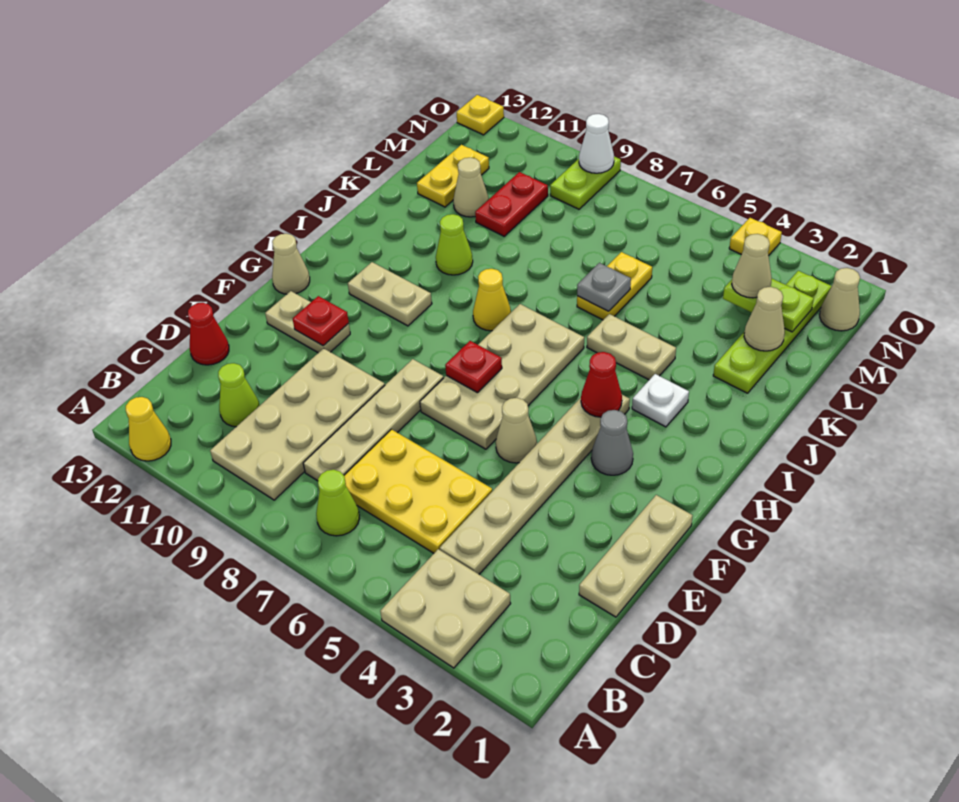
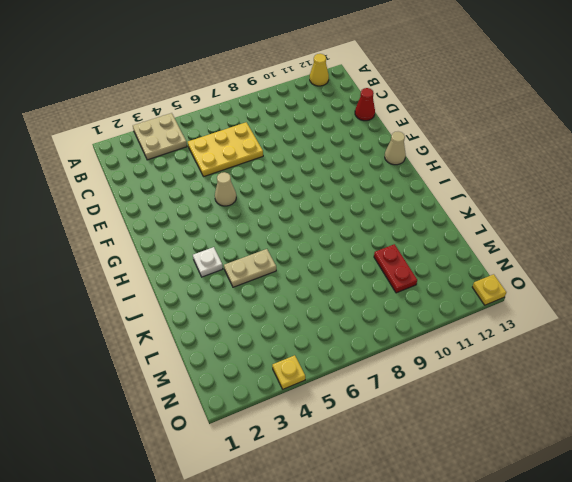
none -> lime cone B7 level 1
none -> tan plate B9:E10 level 1
none -> tan plate C4:H4 level 1
none -> tan plate C8:F8 level 1

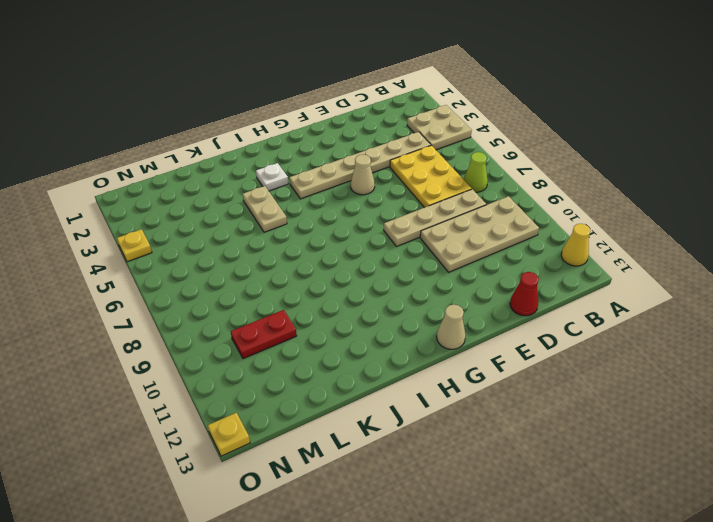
none -> lime cone C11 level 1
none -> tan plate D1:F1 level 1
none -> tan plate F6:I7 level 1
none -> tan plate F11:F12 level 1

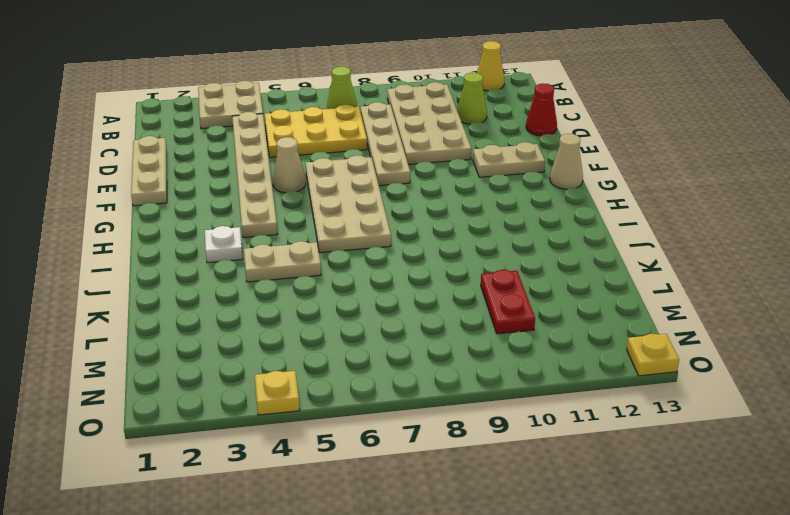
none -> grey cone G3 level 1
none -> tan plate H10:H11 level 1
none -> yellow cone I8 level 1
none -> lime cone J10 level 1

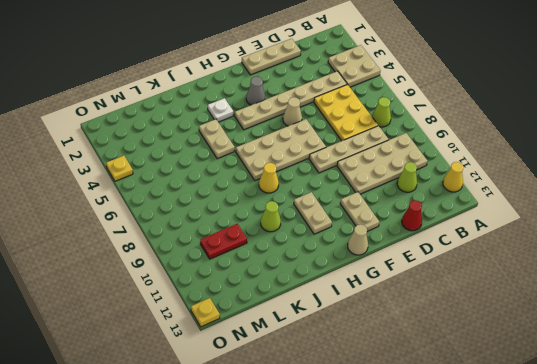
none -> lime plate K2:N2 level 1
none -> yellow plate K6:L6 level 1
none -> tan cone L11 level 1
none -> yellow plate L12:M12 level 1

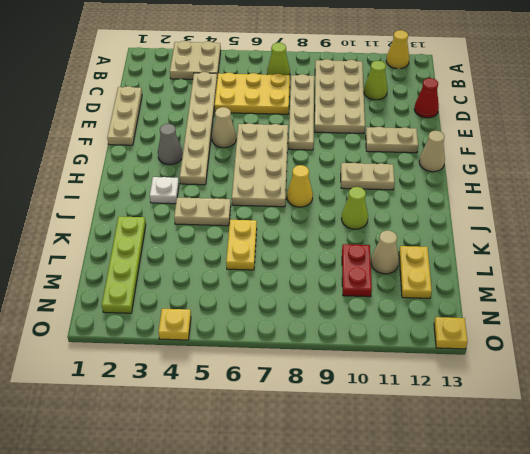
none -> tan cone N1 level 1
none -> lime plate N9:O9 level 1
none -> red plate F11 level 2
none -> red plate G7 level 2

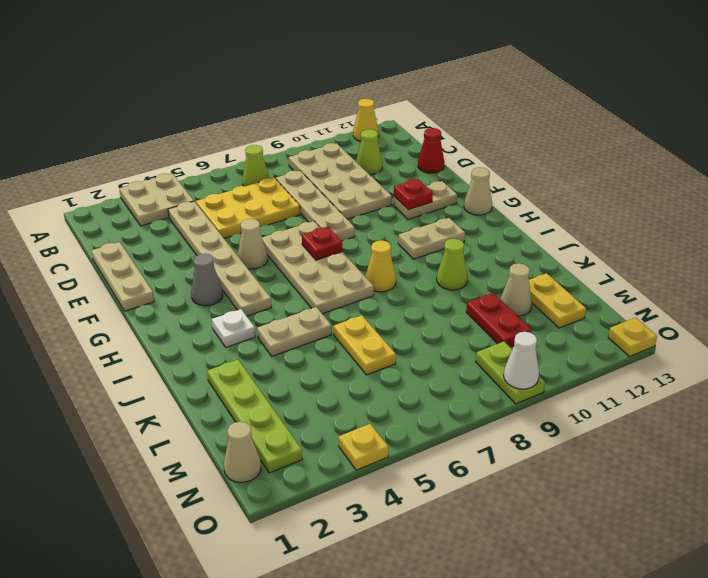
none -> red cone H4 level 2
none -> grey plate K6 level 2
none -> tan cone L2 level 2
none -> lime plate M2:M3 level 2

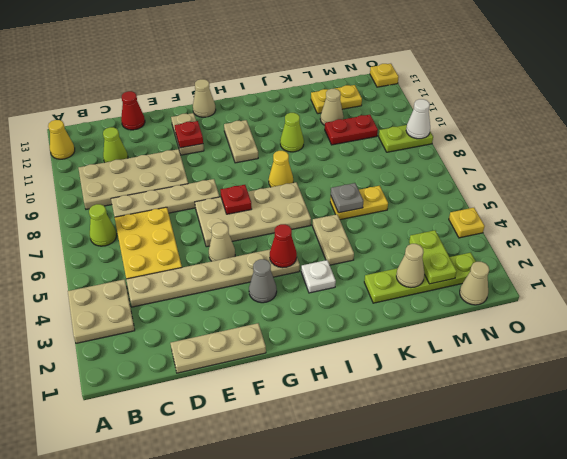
none -> tan cone M3 level 3

